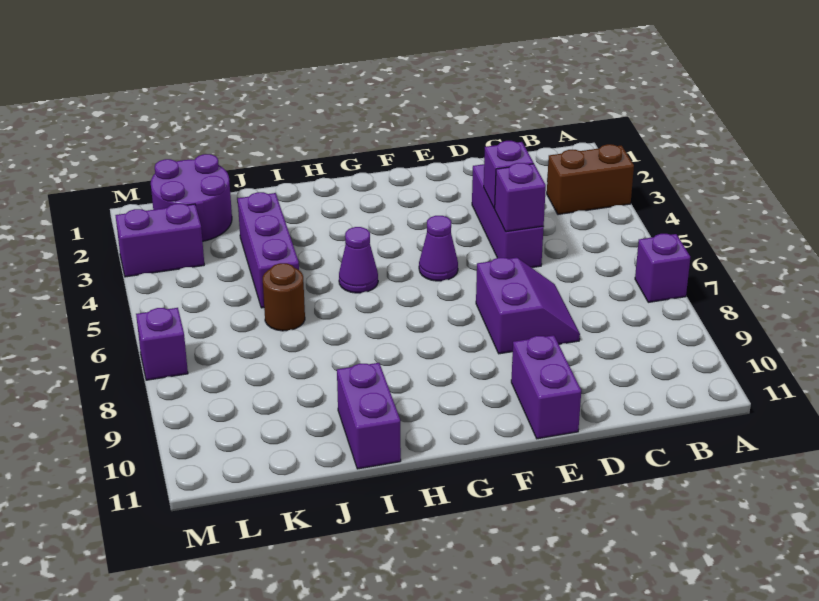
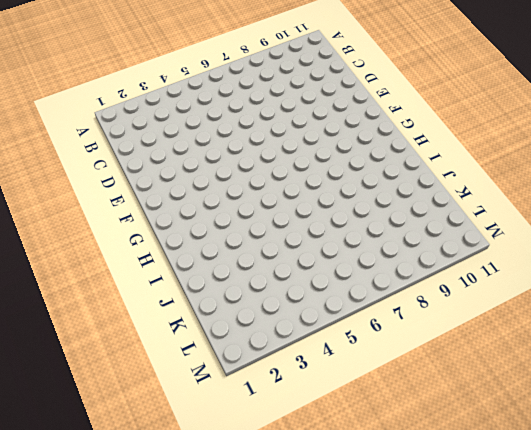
none -> brown brick A3:B3 level 1
none -> purple brick A7 level 1
none -> purple brick D3:D5 level 1

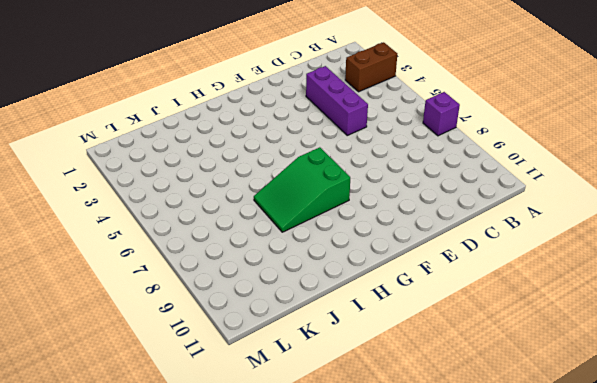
green slope G7:I8 level 1 top G -> none
none -> purple slope D7:E8 level 1 top E
none -> purple brick E10:E11 level 1
none -> purple cone F5 level 1

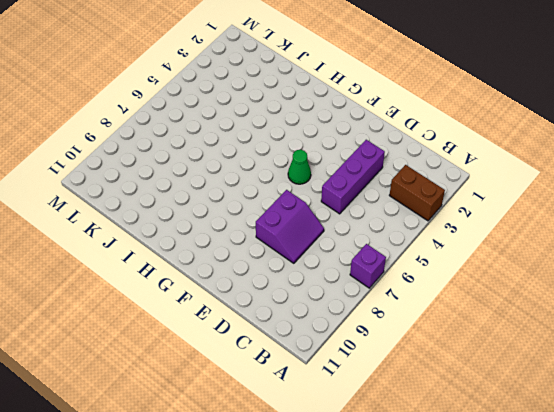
green cone F5 level 1 -> purple cone F5 level 1
none -> purple brick E10:E11 level 1
none -> purple cone H5 level 1
none -> purple brick I10:I11 level 1

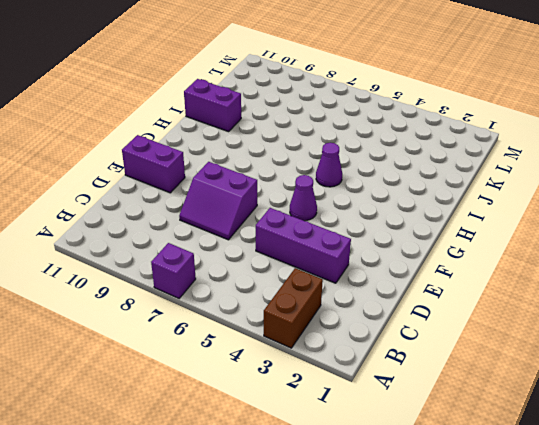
none -> purple brick J3:J5 level 1
none -> brown round brick J6 level 1
none -> purple round brick K1:L2 level 1

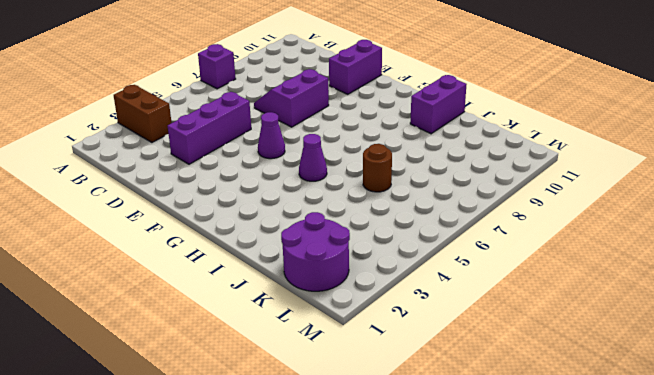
none -> purple brick J3:J5 level 1
none -> purple brick L3:M3 level 1
none -> purple brick M7 level 1

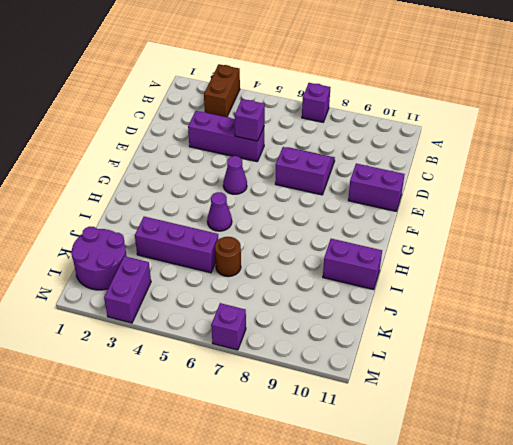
none -> purple brick D4 level 2

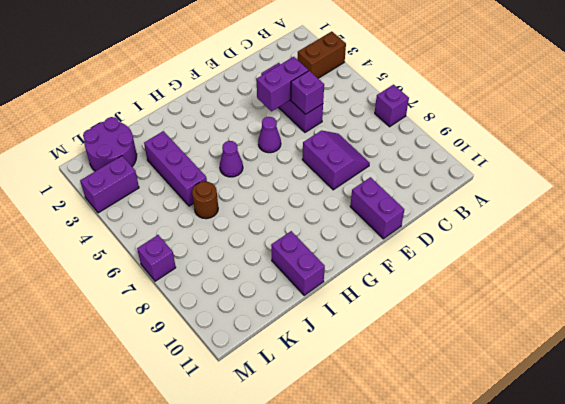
purple brick D4:E4 level 2 -> purple brick D4 level 2

